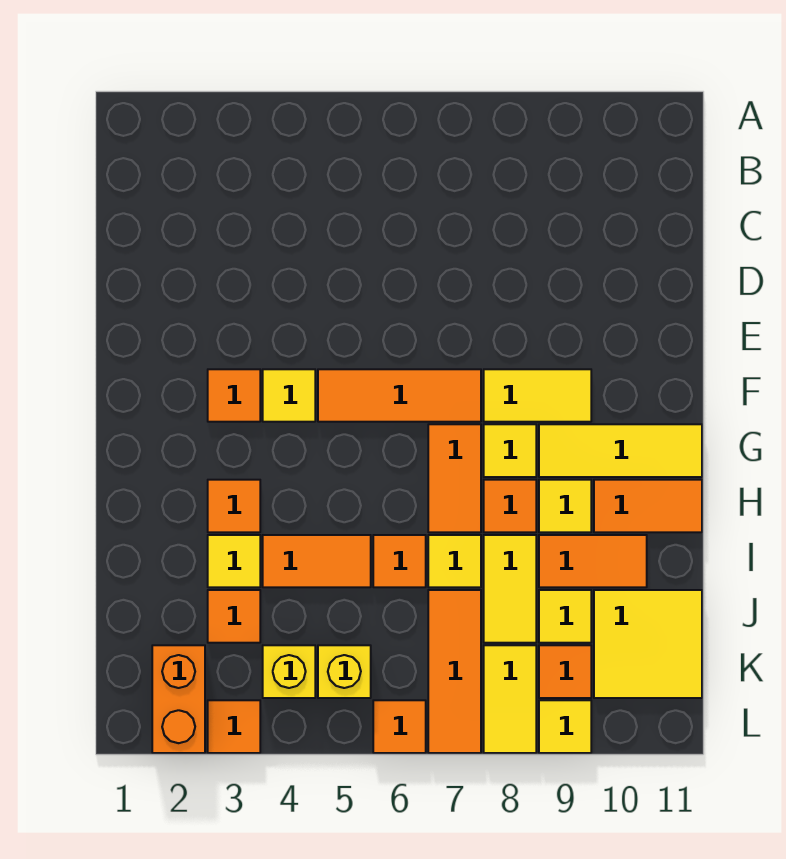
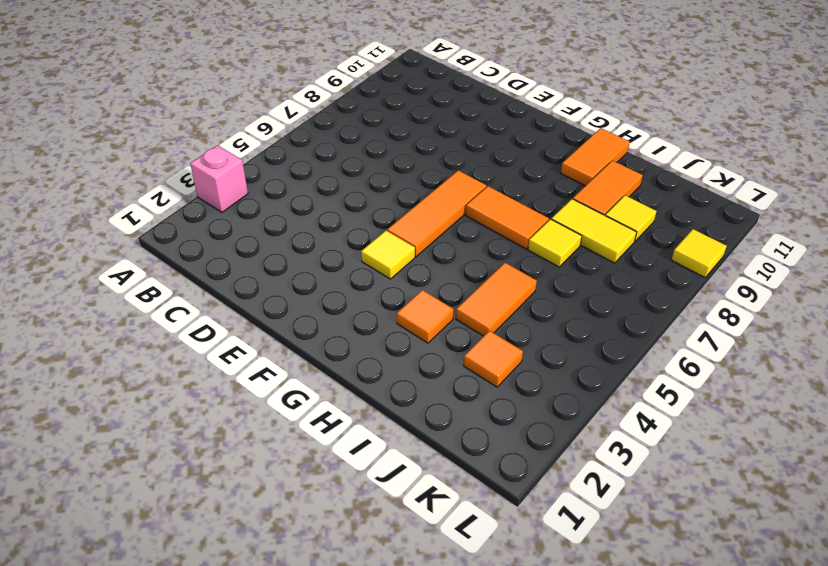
pink brick A3 level 1 -> none
none -> orange tile F3 level 1
none -> yellow tile F8:F9 level 1
none -> yellow tile G8 level 1

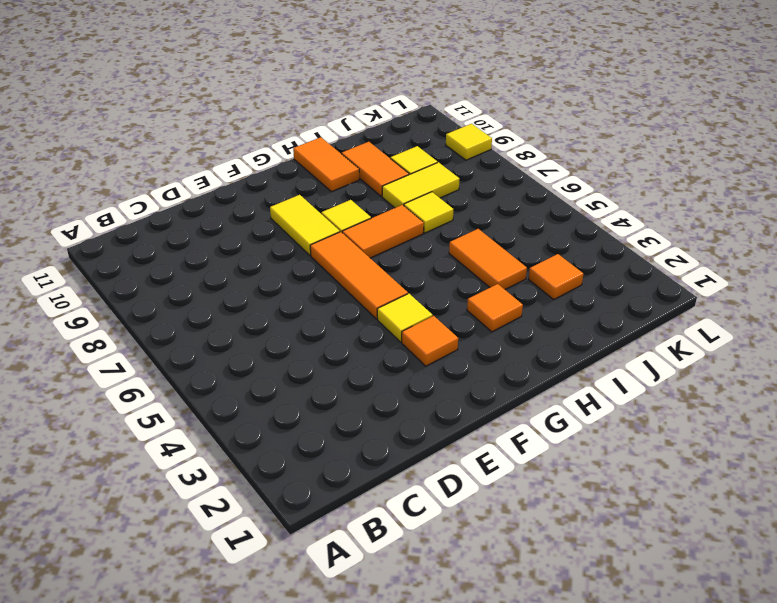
none -> yellow tile G9:G11 level 1
none -> orange tile H8 level 1
none -> yellow tile H9 level 1

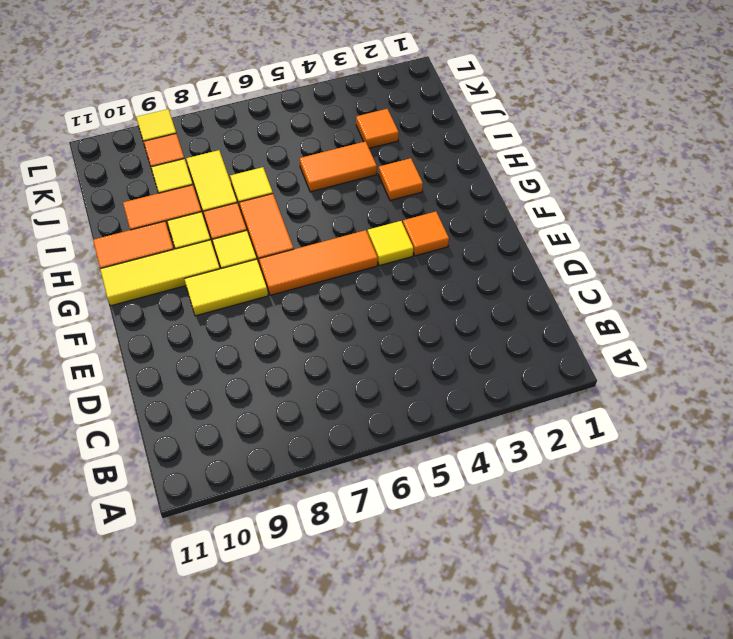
none -> yellow tile I3 level 1
none -> orange tile I6 level 1
none -> orange tile J7:L7 level 1

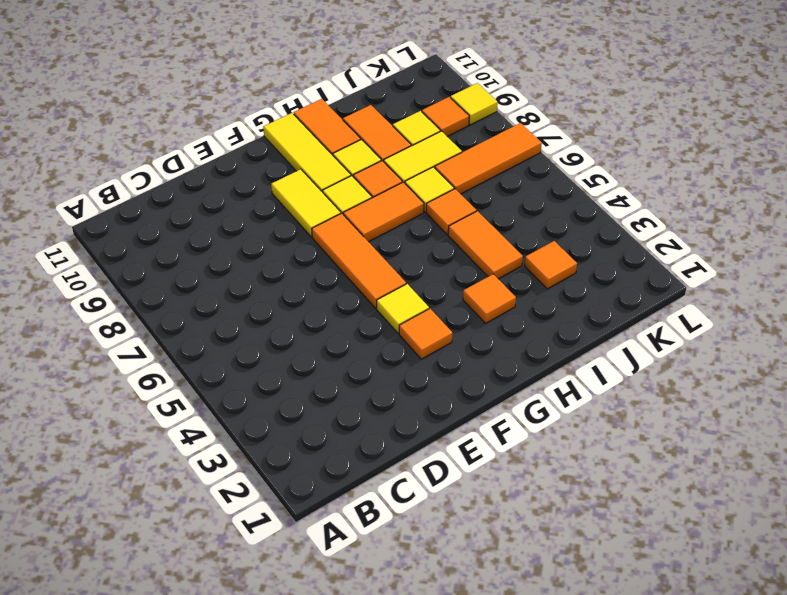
none -> yellow tile I3 level 1
none -> yellow tile J10:K11 level 1
none -> orange brick K2:L2 level 1

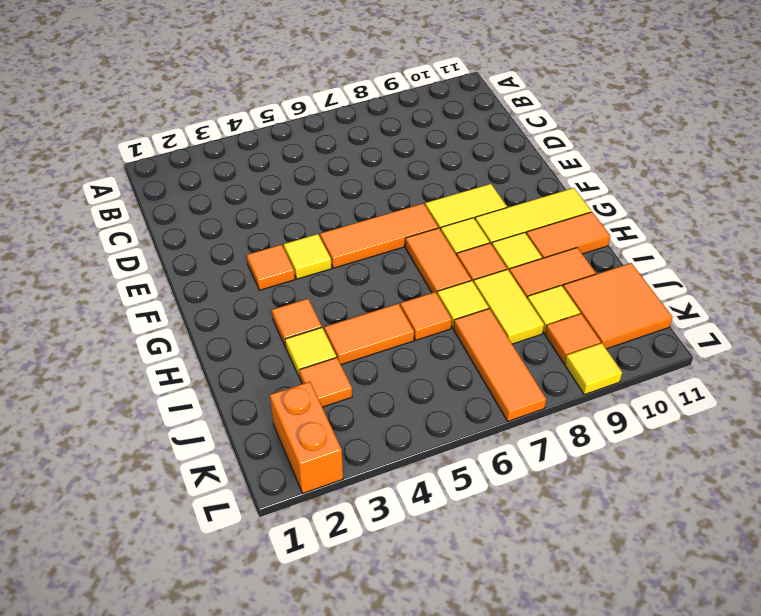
orange tile J10:K11 level 1 -> yellow tile J10:K11 level 1
none -> yellow brick K4 level 1
none -> yellow brick K5 level 1
none -> yellow tile K8:L8 level 1

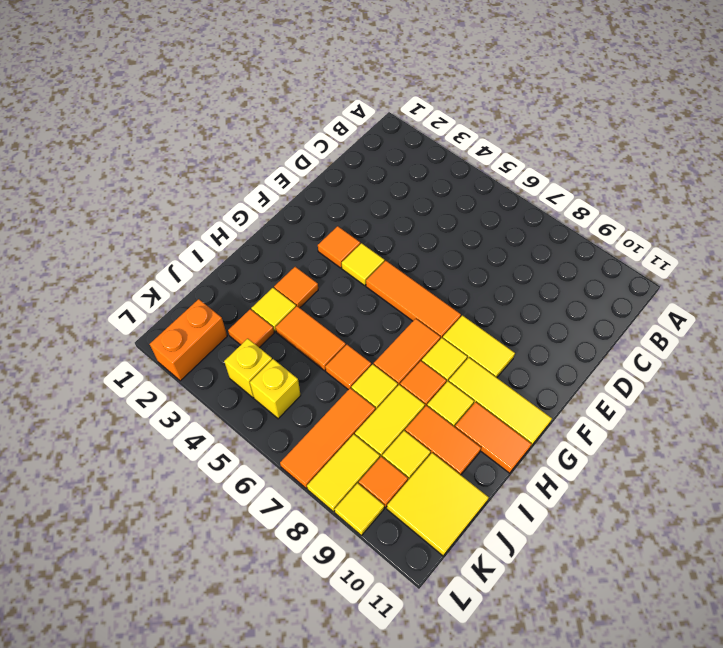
none -> orange tile L3 level 1
none -> orange tile L6 level 1

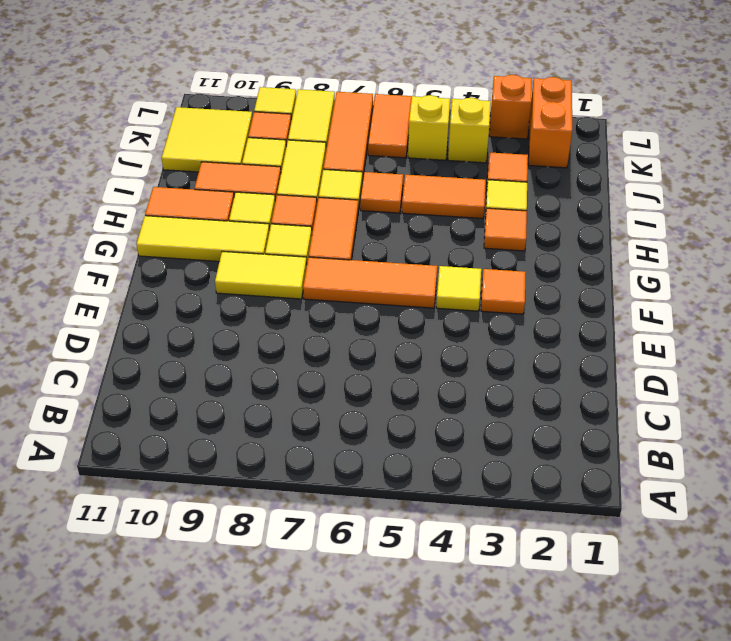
orange tile K6:L6 level 1 -> orange tile L6 level 1
orange brick L3 level 1 -> orange tile L3 level 1

